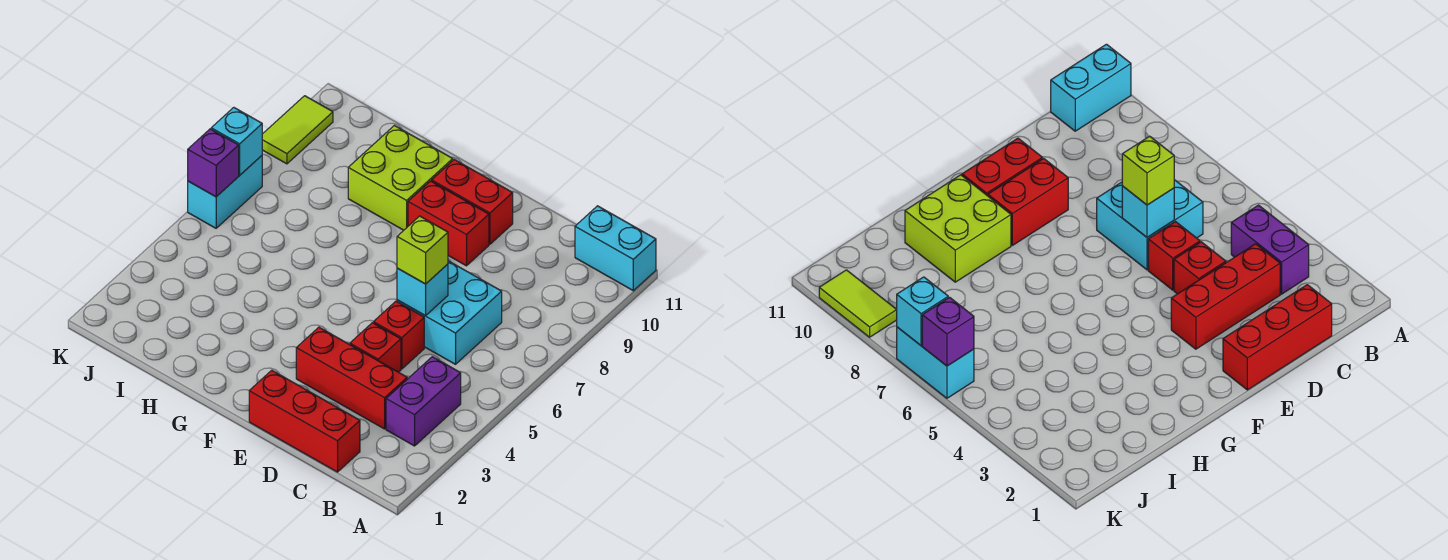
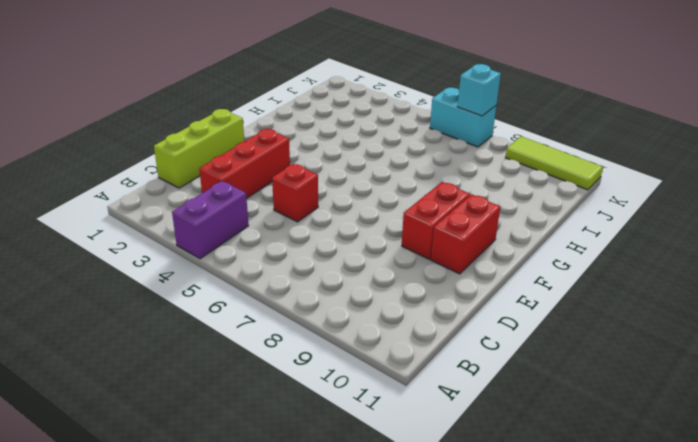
purple brick A4:B4 level 1 -> purple brick B3:B4 level 1
lime brick C1:E1 level 1 -> red brick C1:E1 level 1
lime tile K9:K11 level 1 -> lime tile K9:K10 level 1
none -> cyan brick A11:B11 level 1
none -> cyan brick C6:D7 level 1
none -> red brick D4 level 1

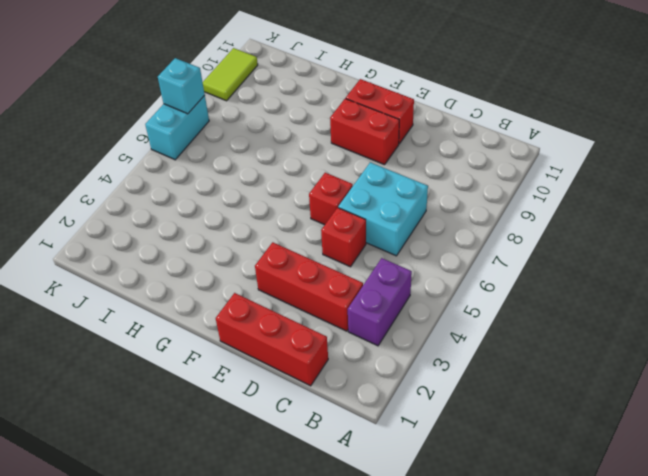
red brick E6 level 1 -> red brick D4 level 1
none -> cyan brick A11:B11 level 1
none -> lime brick G9:H10 level 1
none -> cyan brick D6 level 2

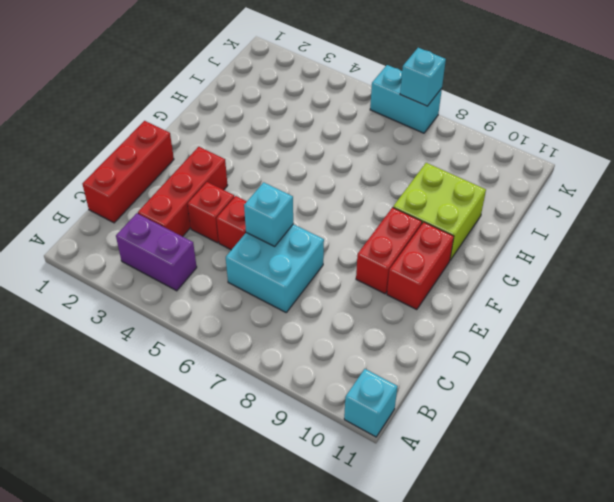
cyan brick A11 level 1 -> cyan brick A11:B11 level 1
none -> lime tile K9:K10 level 1
none -> purple brick K6 level 2
none -> lime brick D6 level 3

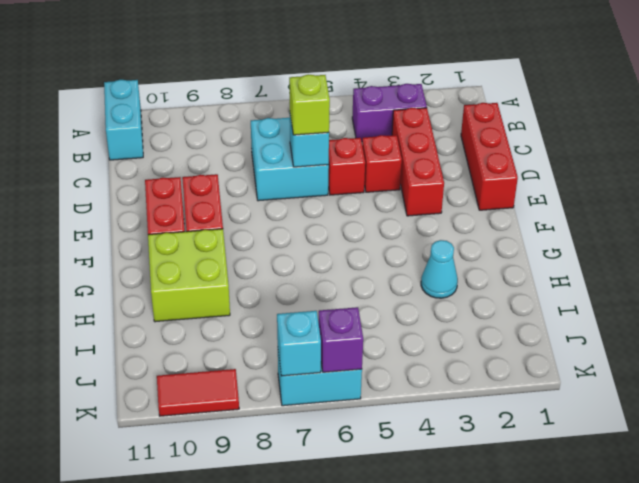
cyan cone H3 level 1 -> none
red tile K9:K10 level 1 -> lime tile K9:K10 level 1

